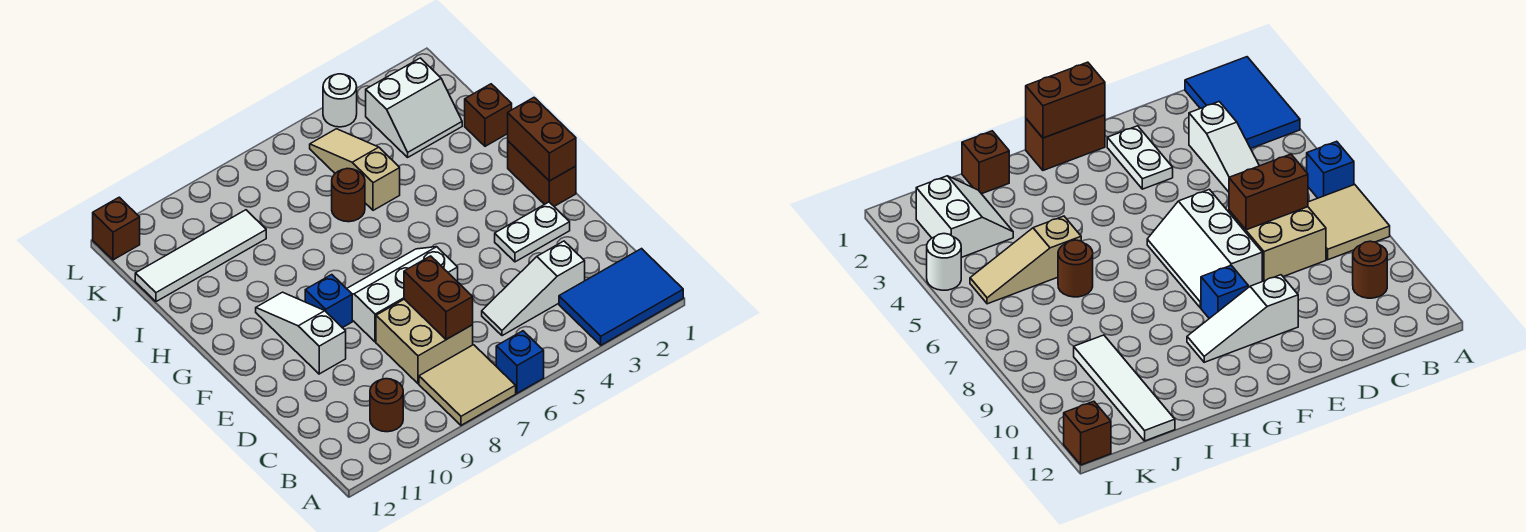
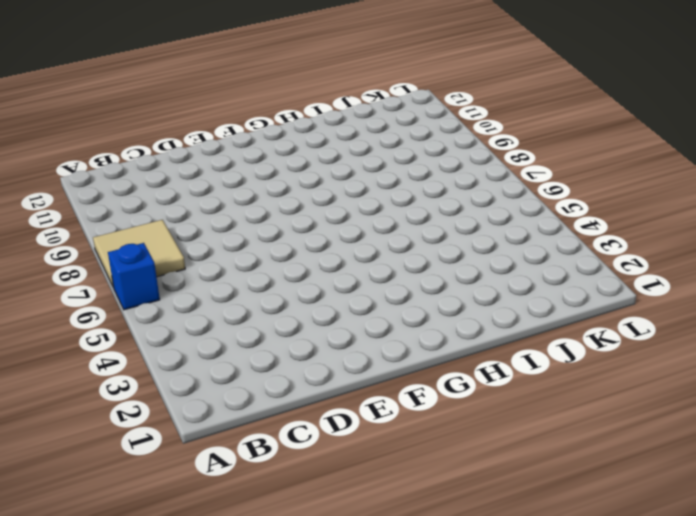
none -> blue tile A1:B3 level 1
none -> brown round brick B10 level 1
none -> white slope C3:C5 level 1 top 3

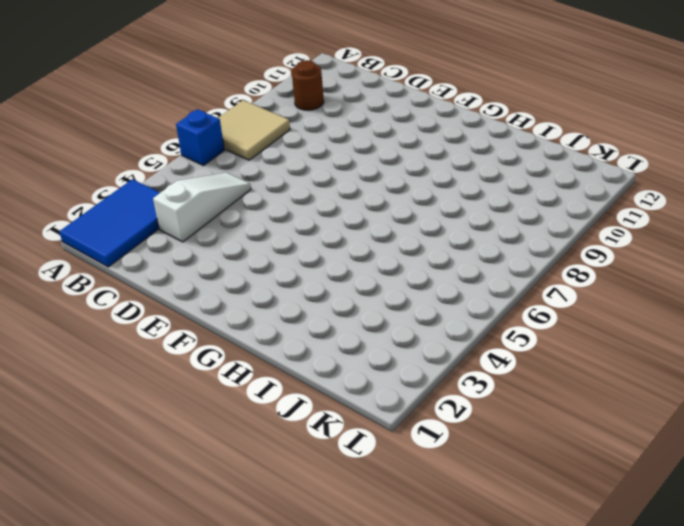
none -> tan brick C7:D8 level 1
none -> white plate E2:E3 level 1
none -> white slope E6:F8 level 1 top E

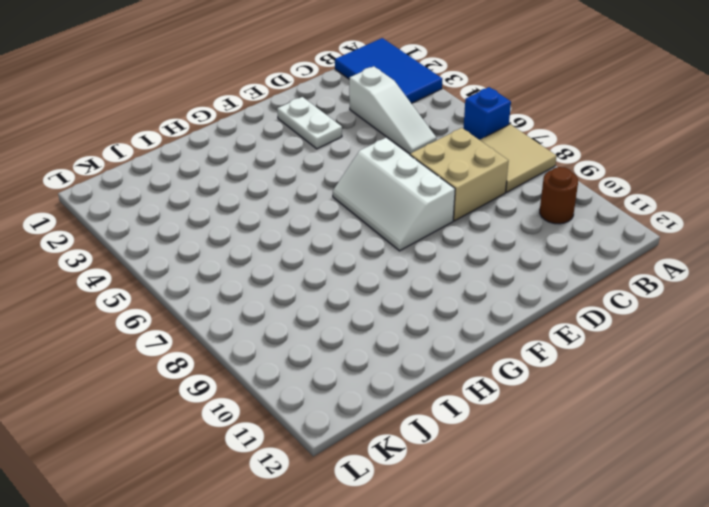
none -> white slope E10:G10 level 1 top E
none -> brown brick F1:G1 level 1
none -> blue brick F9 level 1

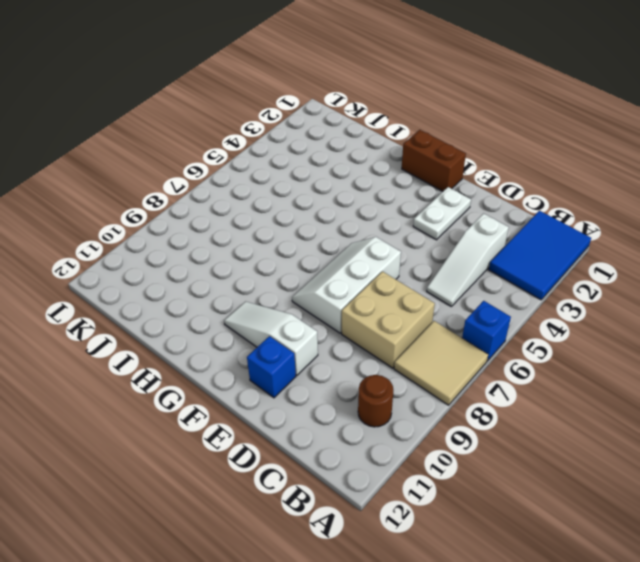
blue brick E11 level 1 -> blue brick F9 level 1
none -> brown brick I1 level 1
none -> tan slope I5:K5 level 1 top I
none -> brown round brick I6 level 1

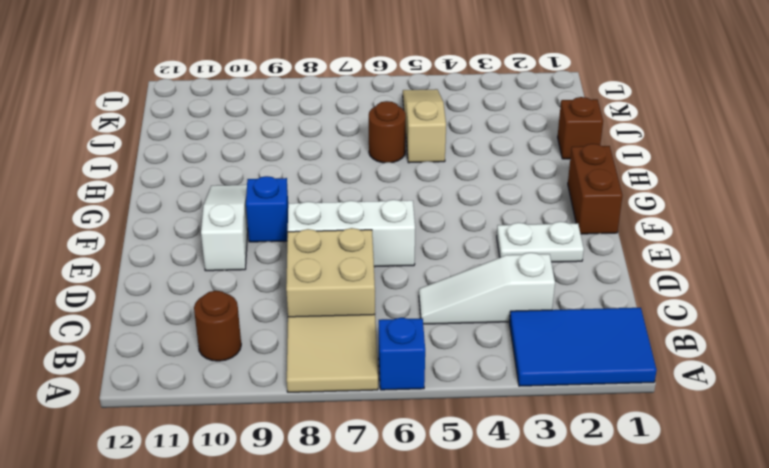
none -> white slope J2:K3 level 1 top K
none -> white tile J9:J12 level 1
none -> white round brick L4 level 1

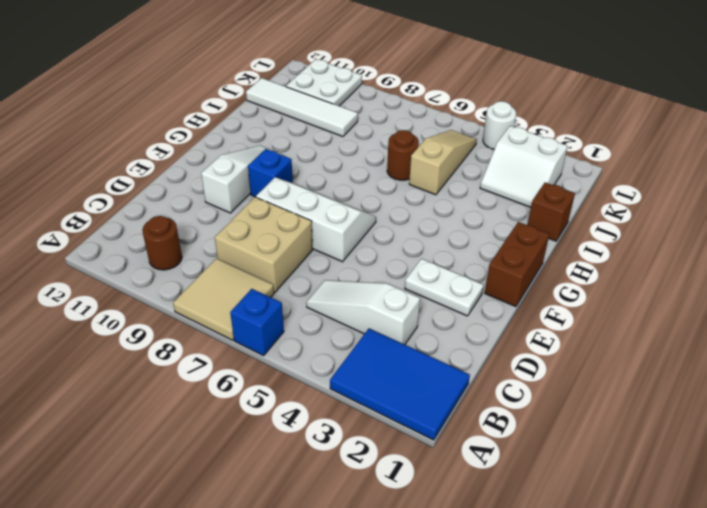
white plate K10:L11 level 1 -> none
none -> brown brick L12 level 1
none -> brown brick C7:D7 level 2
none -> brown brick F1:G1 level 2

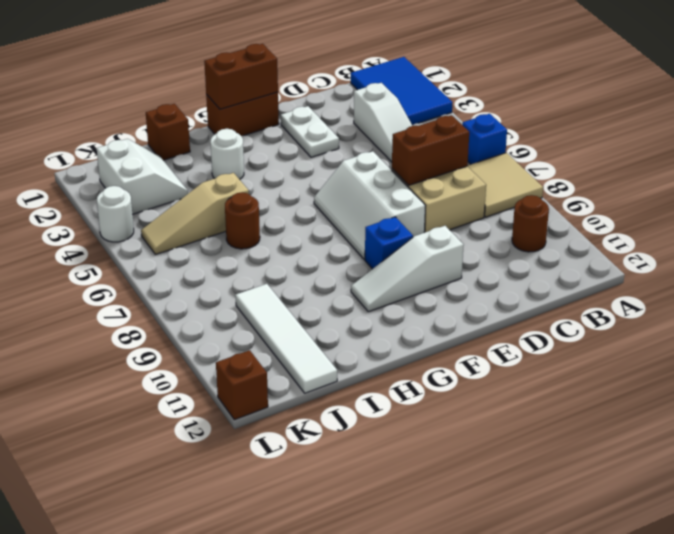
white round brick H3 level 1 -> none

